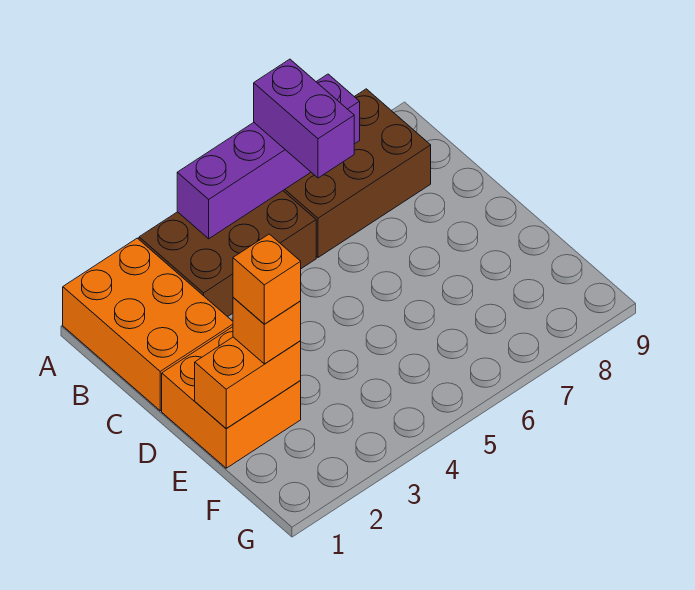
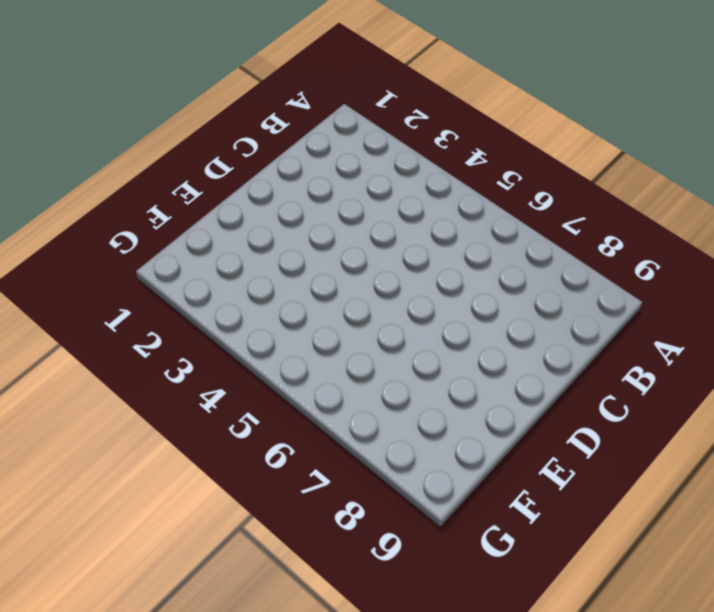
none -> orange brick A1:C2 level 1
none -> brown brick A3:B5 level 1

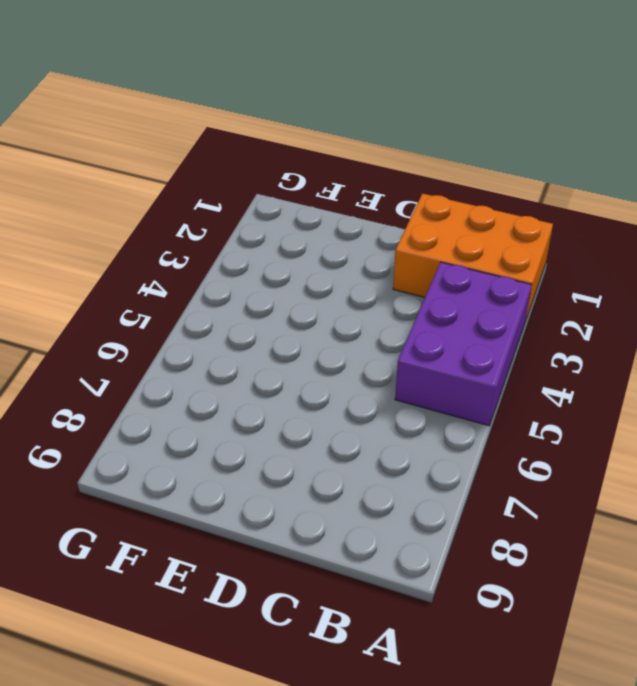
purple brick A3:B5 level 1 -> brown brick A3:B5 level 1
none -> brown brick A6:B8 level 1
none -> orange brick D1:E2 level 1

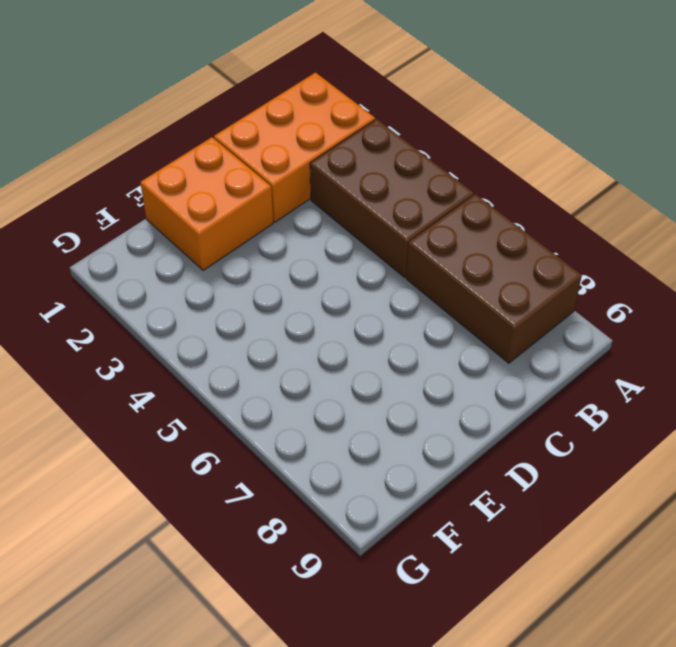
none -> purple brick A4:A7 level 2
none -> orange brick E1:E2 level 2

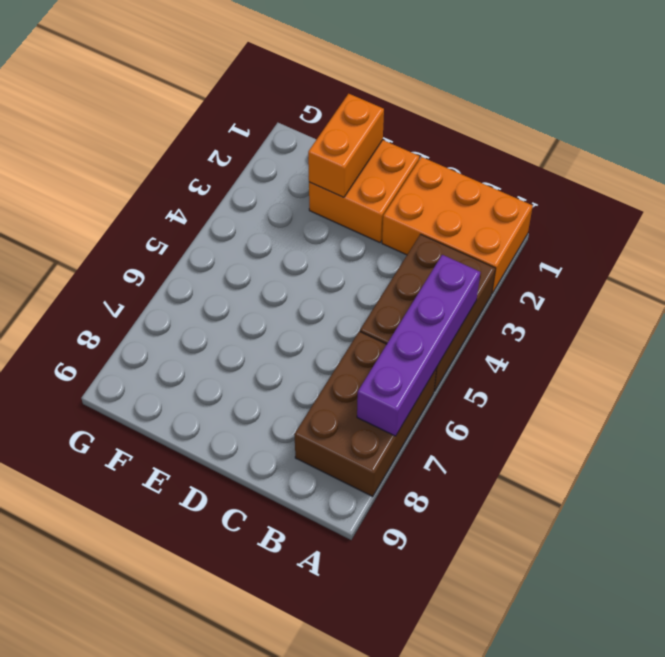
none -> purple brick A6:B6 level 3
none -> orange brick E2 level 3

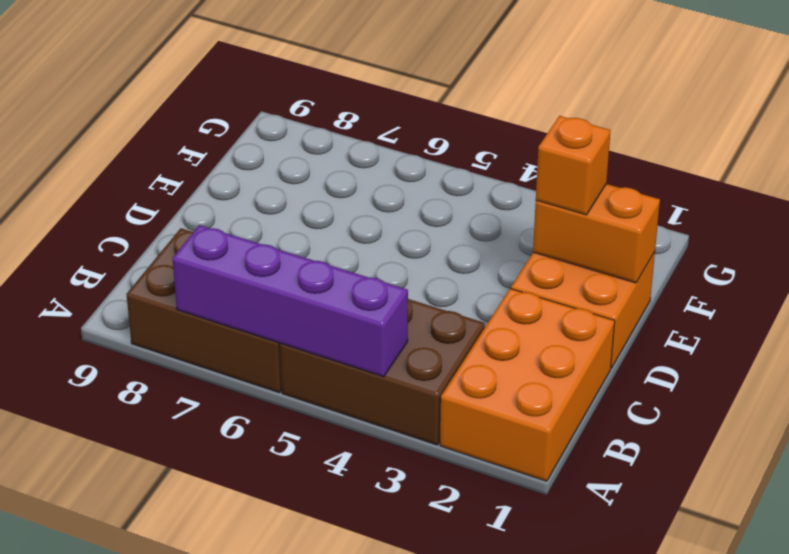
none -> purple brick A6:B6 level 3
none -> orange brick E2 level 4

